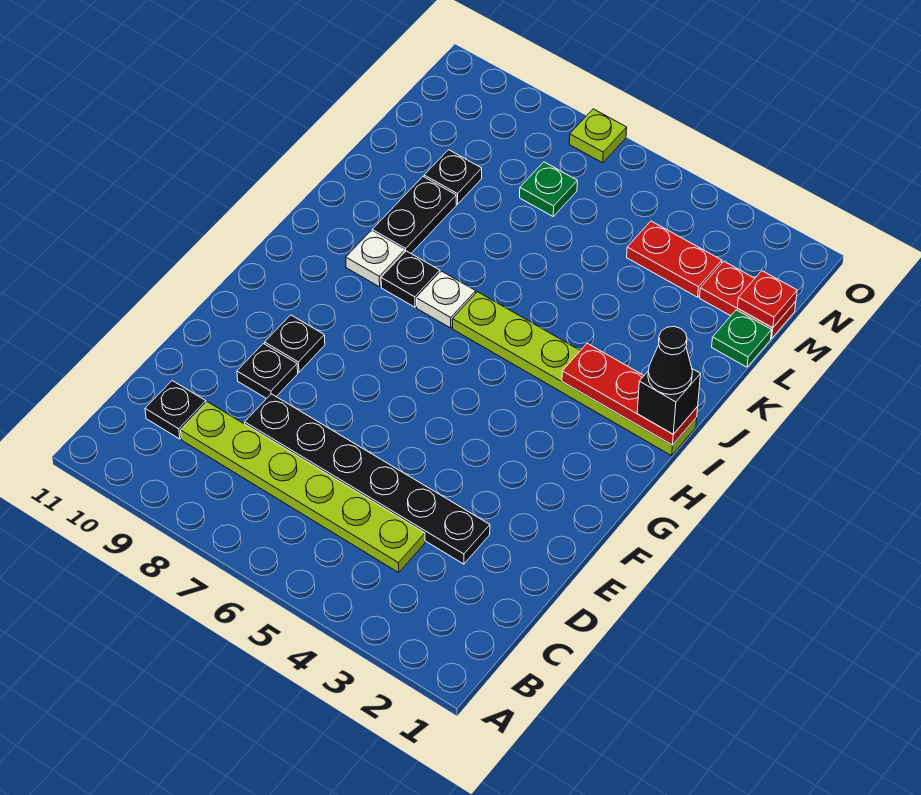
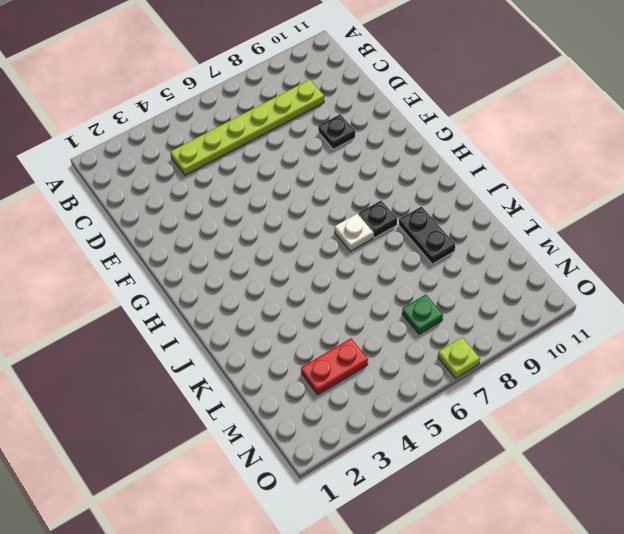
none -> black plate C10 level 1
none -> black plate D3:D8 level 1
none -> black plate F9 level 1

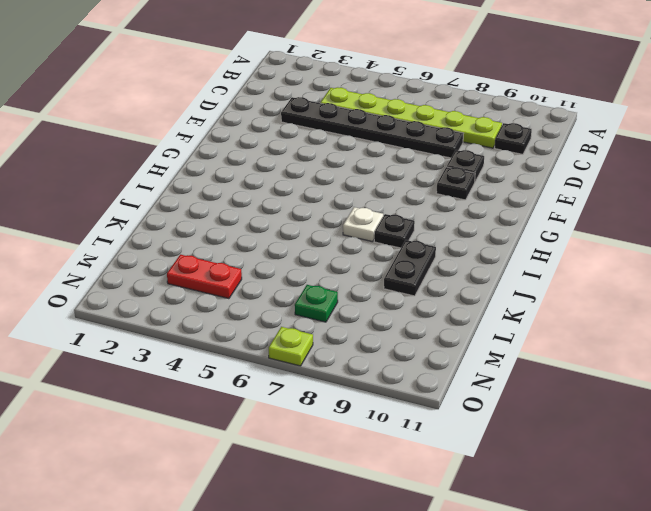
none -> lime plate I1:I6 level 1
none -> white plate I9 level 1
none -> green plate L1 level 1

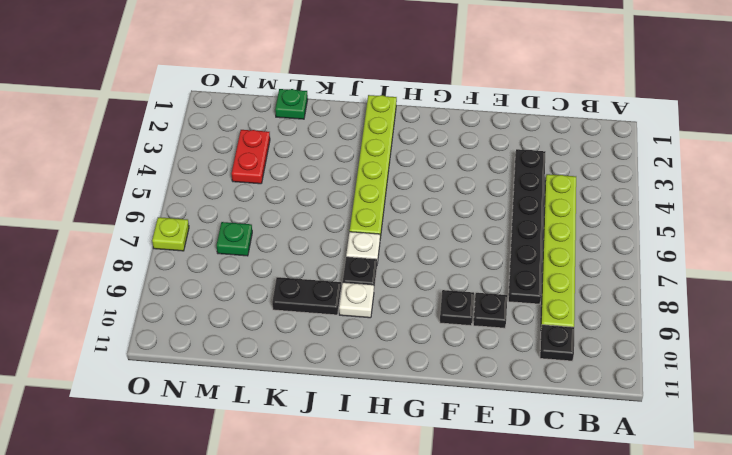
none -> black plate L9 level 1
none -> red plate M1:M2 level 1
none -> red plate I1:I3 level 2

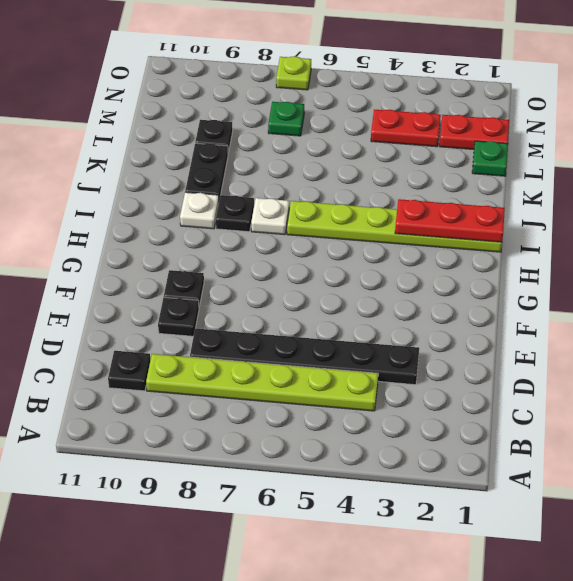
none -> red plate M1 level 2
none -> black brick I1 level 3
none -> black cone I1 level 4

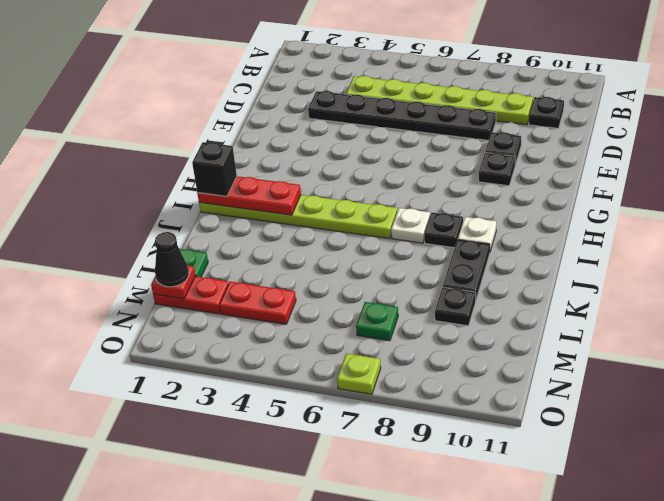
black cone M1 level 3 -> black cone I1 level 4

